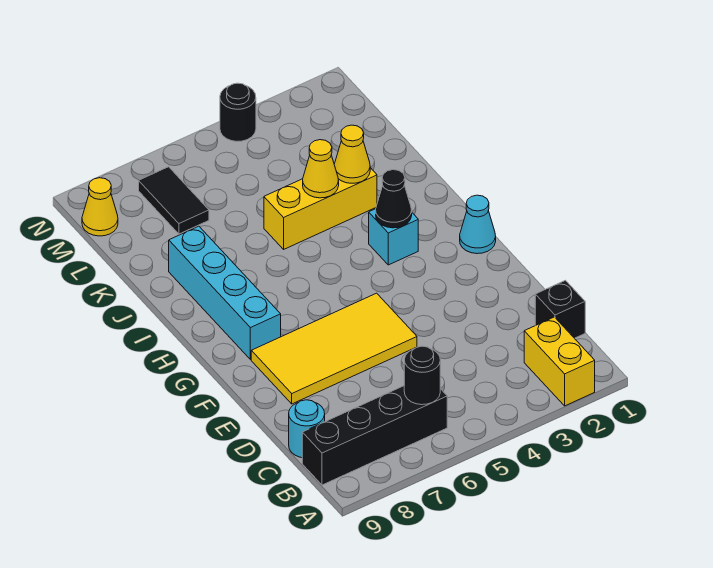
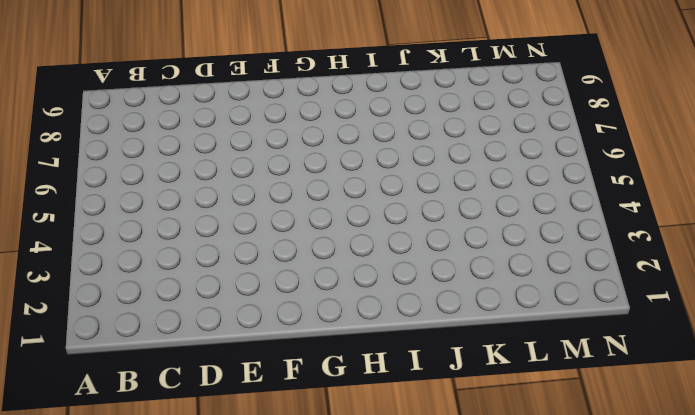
none -> yellow brick A2:B2 level 1
none -> black brick B6:B9 level 1
none -> black brick C1 level 1

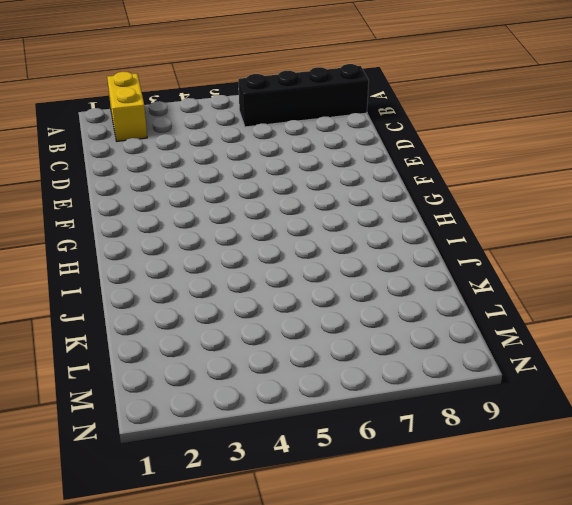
none -> black brick C1 level 1
none -> cyan round brick C9 level 1
none -> yellow tile E5:F8 level 1

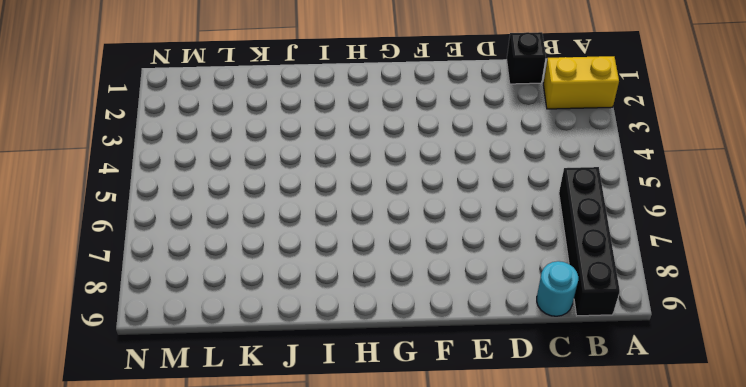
none -> yellow tile E5:F8 level 1
none -> cyan cone G1 level 1
none -> cyan brick G8:J8 level 1

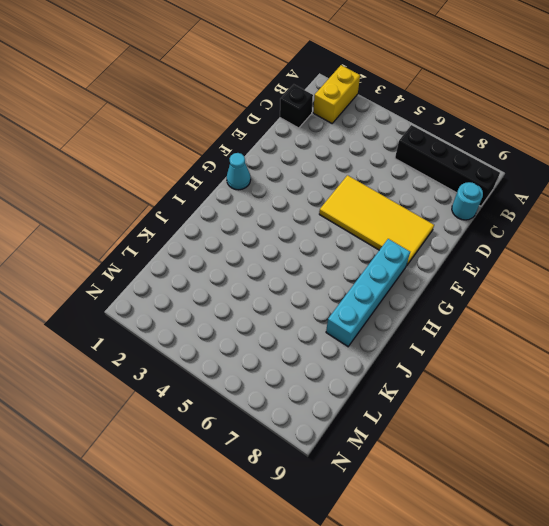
none -> cyan brick H3 level 1
none -> yellow brick J3:J5 level 1
none -> black tile L7:M7 level 1

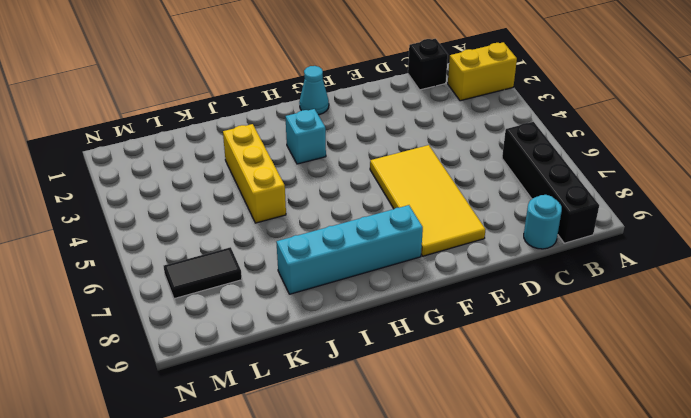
none -> yellow cone M9 level 1
none -> black round brick N4 level 1
none -> black round brick B6 level 2

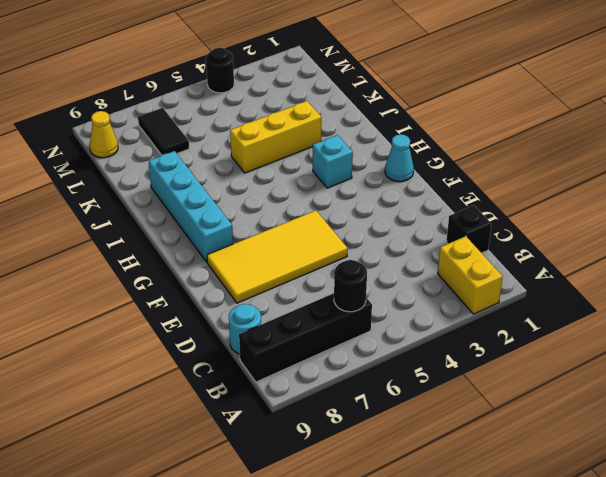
none -> black cone H3 level 2
none -> yellow cone J3 level 2
none -> yellow cone J4 level 2

